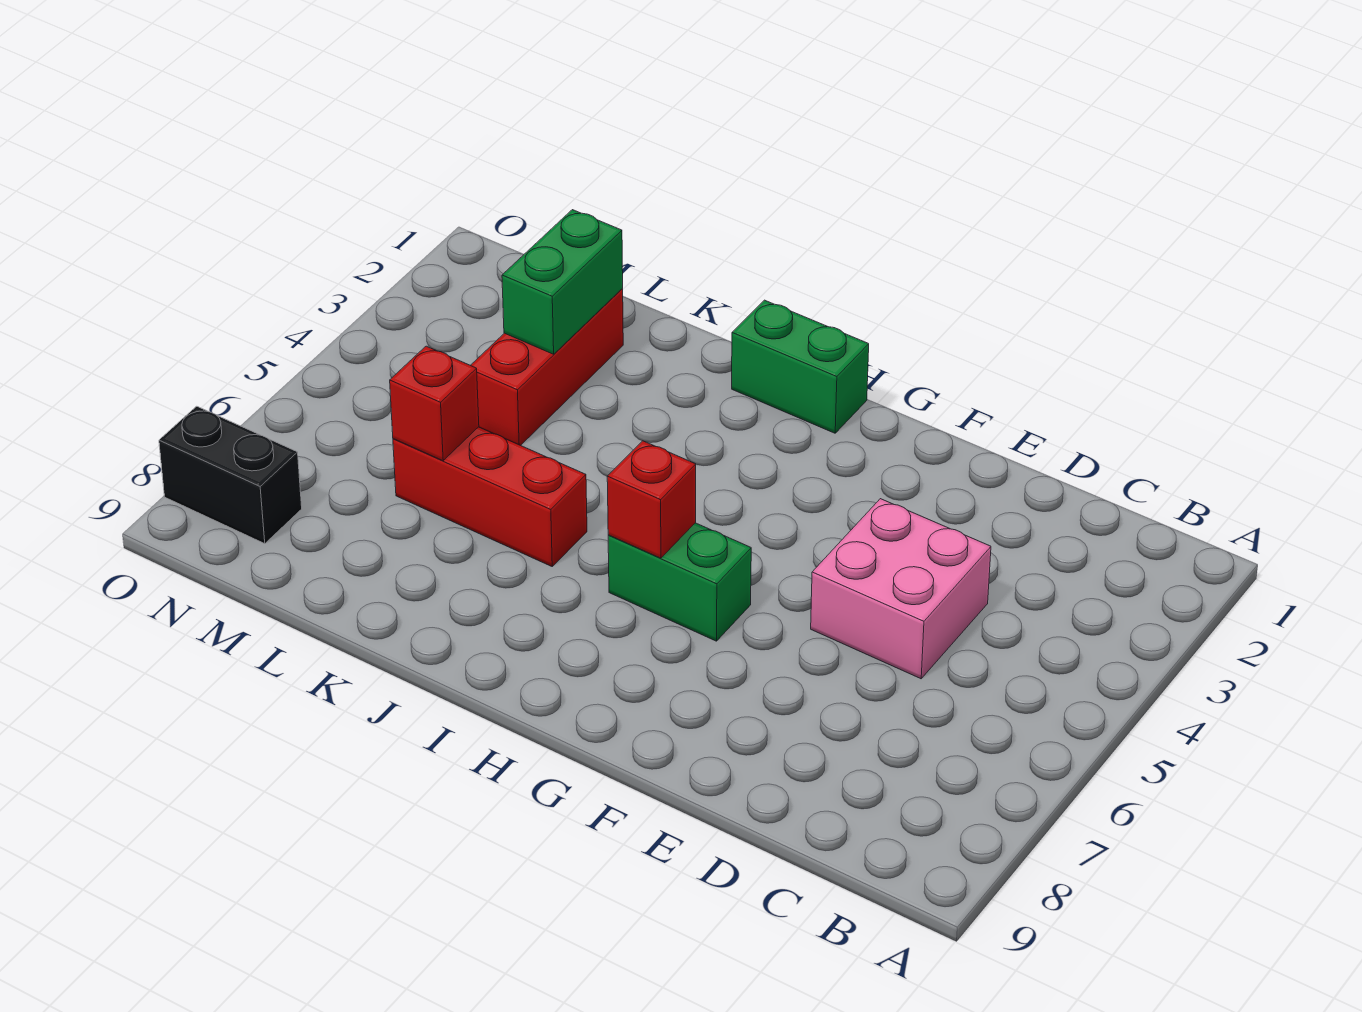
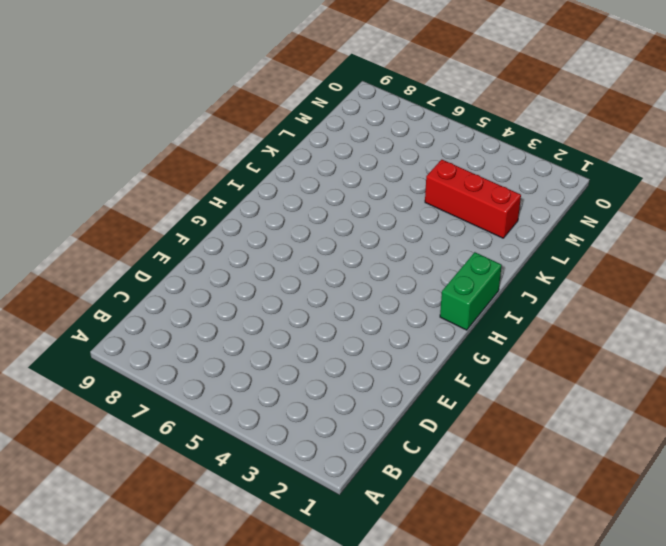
none -> pink brick D4:E5 level 1
none -> green brick G6:H6 level 1

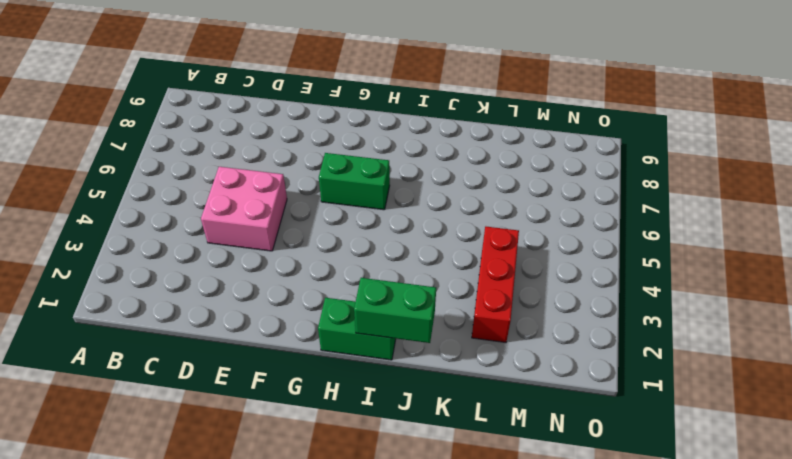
green brick I1:J1 level 2 -> green brick L2:L3 level 2
none -> red brick J6:L6 level 1
none -> black brick N8:O8 level 1

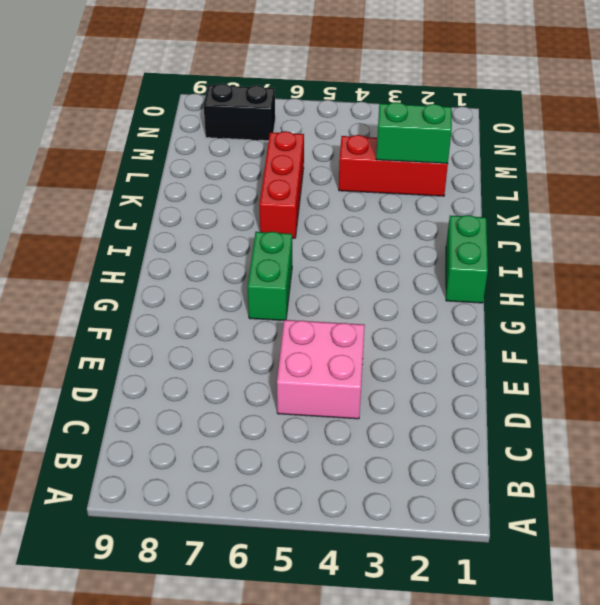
black brick N7:N8 level 1 -> black brick N8:O8 level 1
none -> red brick H6 level 2
none -> red brick L6 level 2

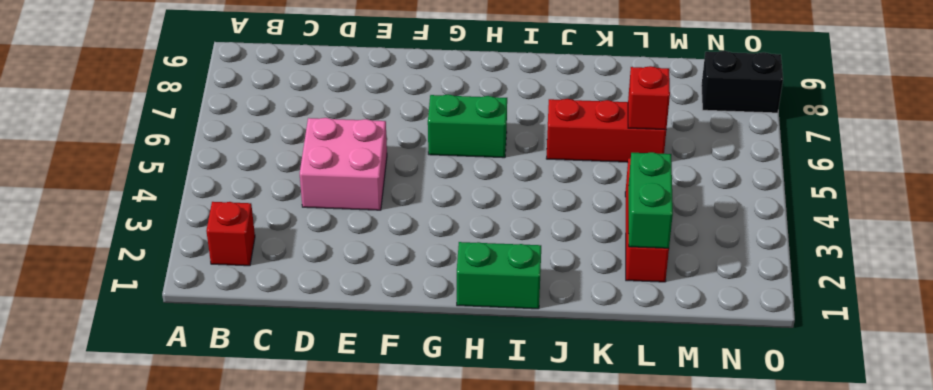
red brick B2 level 1 -> red brick H6 level 2

